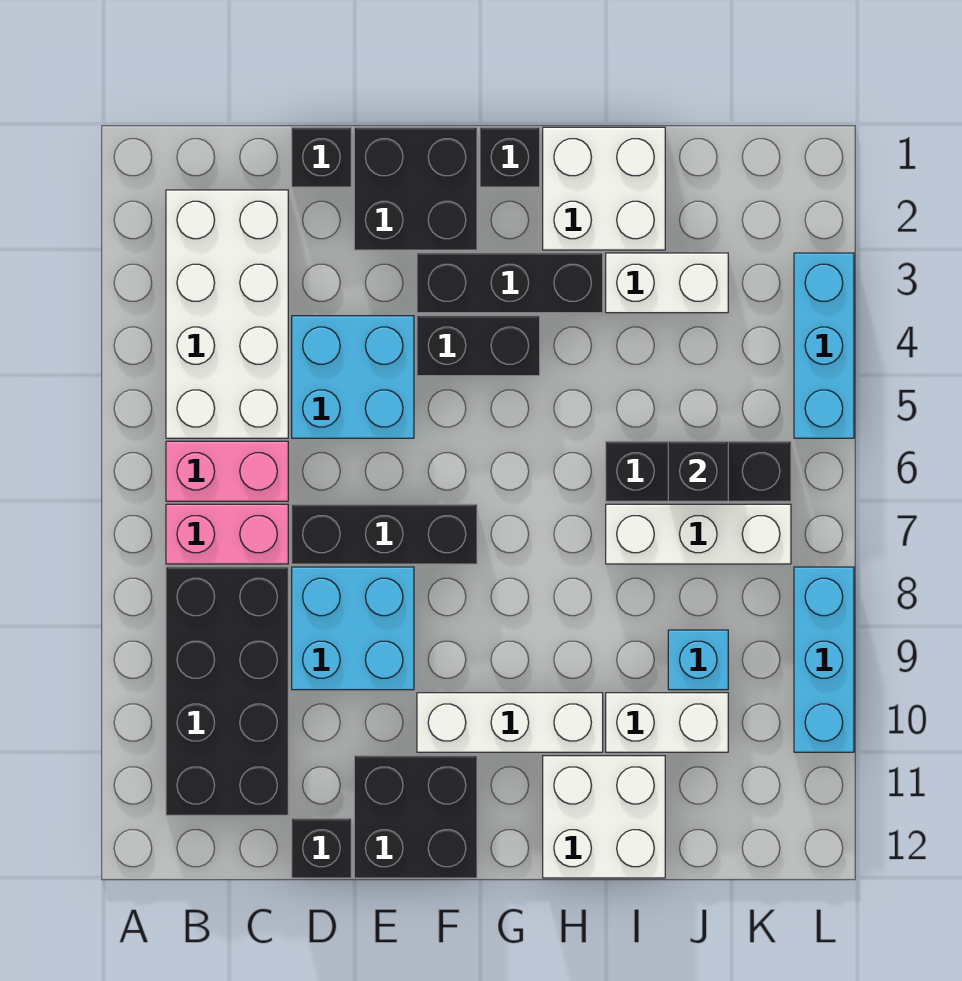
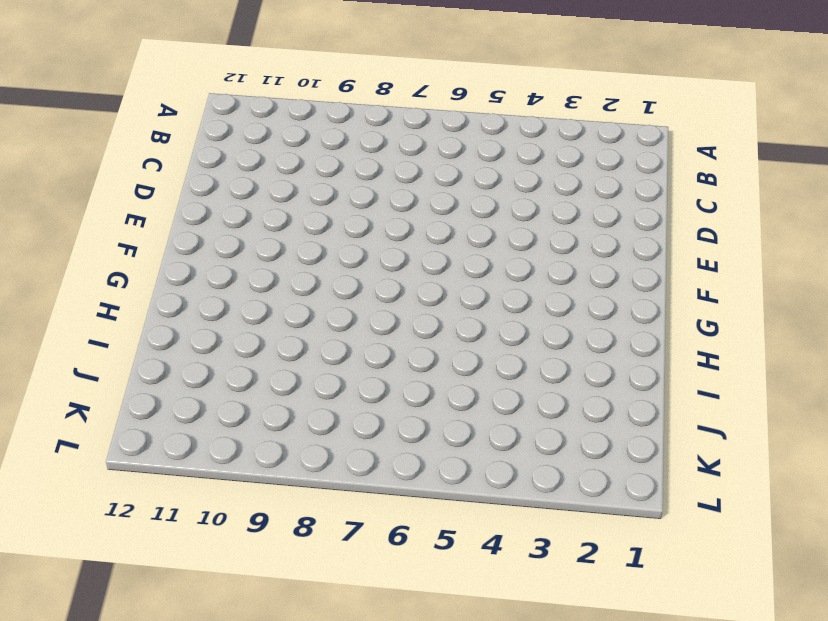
none -> white brick B2:C5 level 1
none -> pink brick B6:C6 level 1
none -> pink brick B7:C7 level 1

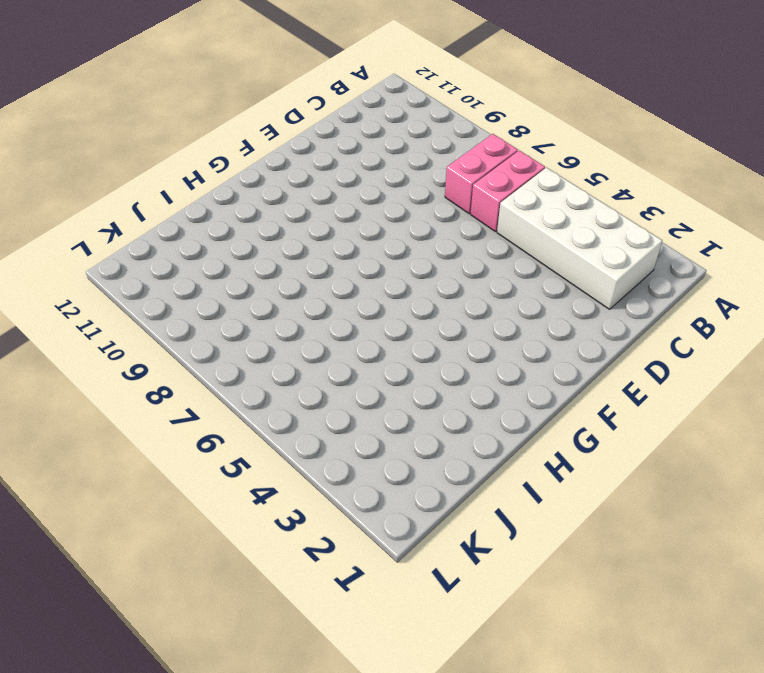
none -> black brick B8:C11 level 1
none -> black brick D1 level 1
none -> cyan brick D4:E5 level 1

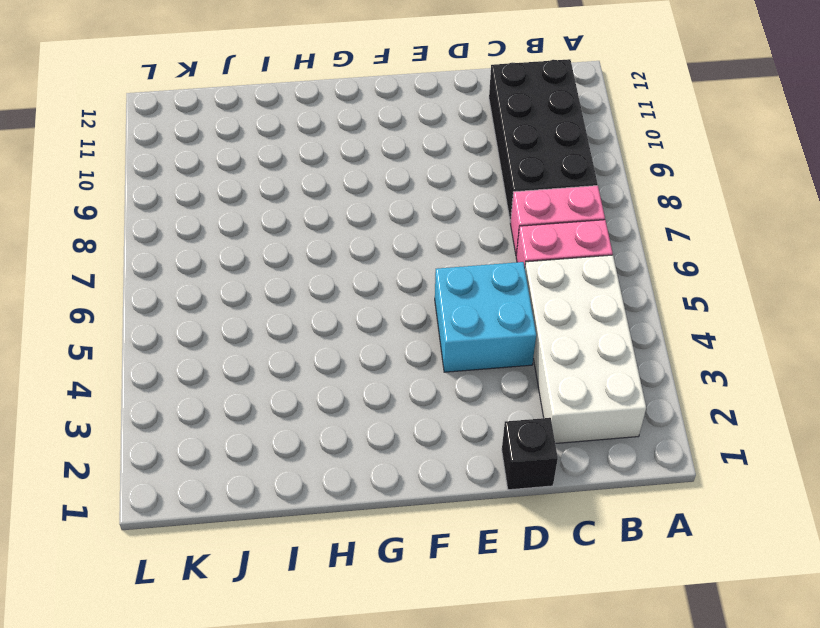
none -> black brick D7:F7 level 1
none -> cyan brick D8:E9 level 1
none -> black brick D12 level 1

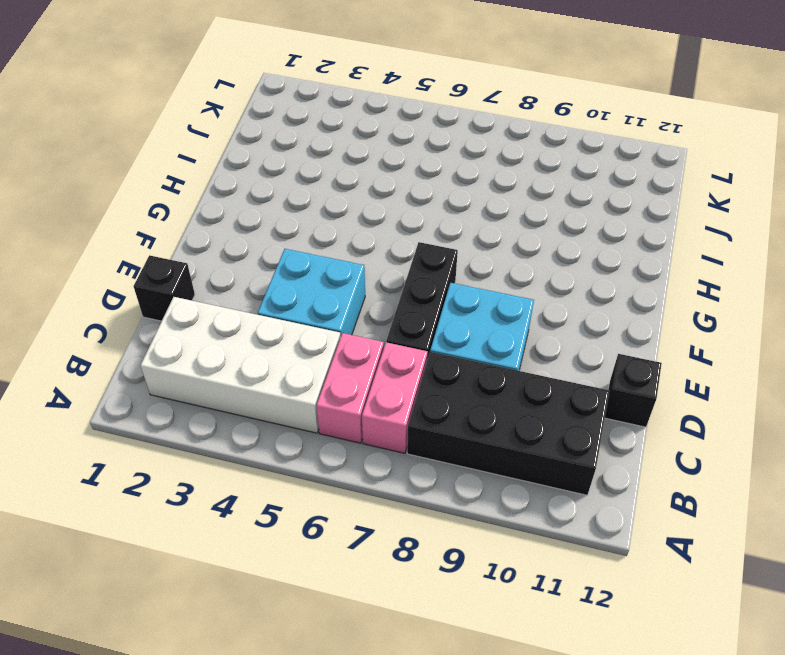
none -> black brick E1:F2 level 1
none -> black brick E11:F12 level 1
none -> black brick F3:H3 level 1

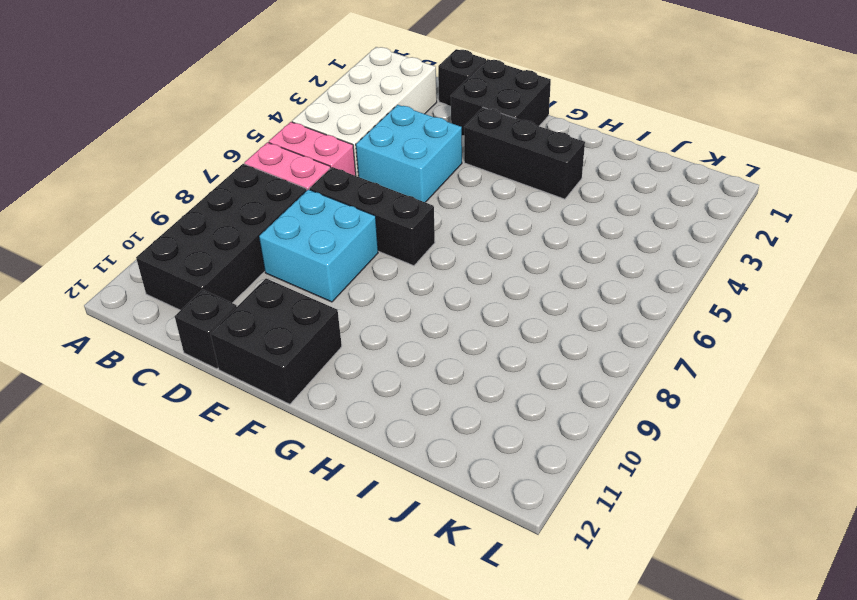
none -> black brick F4:G4 level 1
none -> white brick F10:H10 level 1
none -> black brick G1 level 1

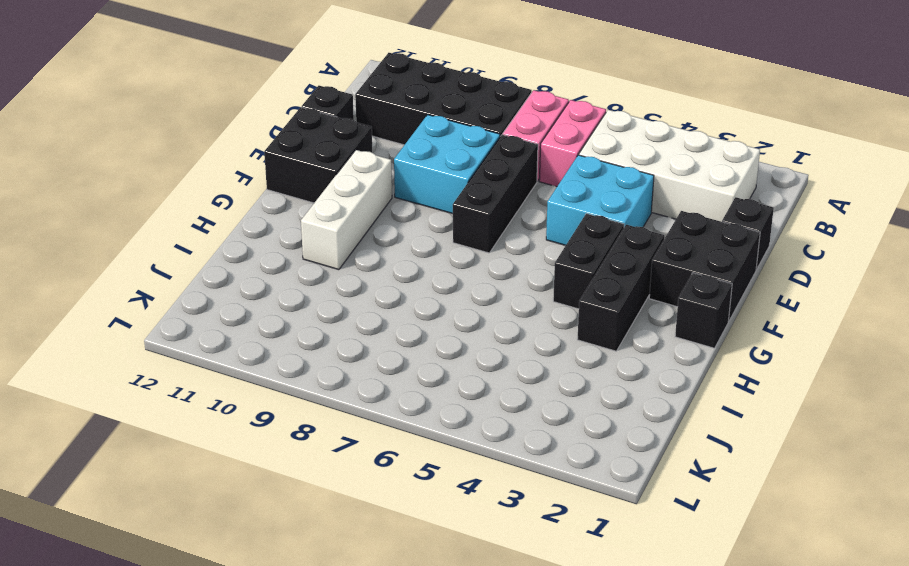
none -> white brick H1:I2 level 1
none -> white brick H11:I12 level 1
none -> white brick I3:J3 level 1

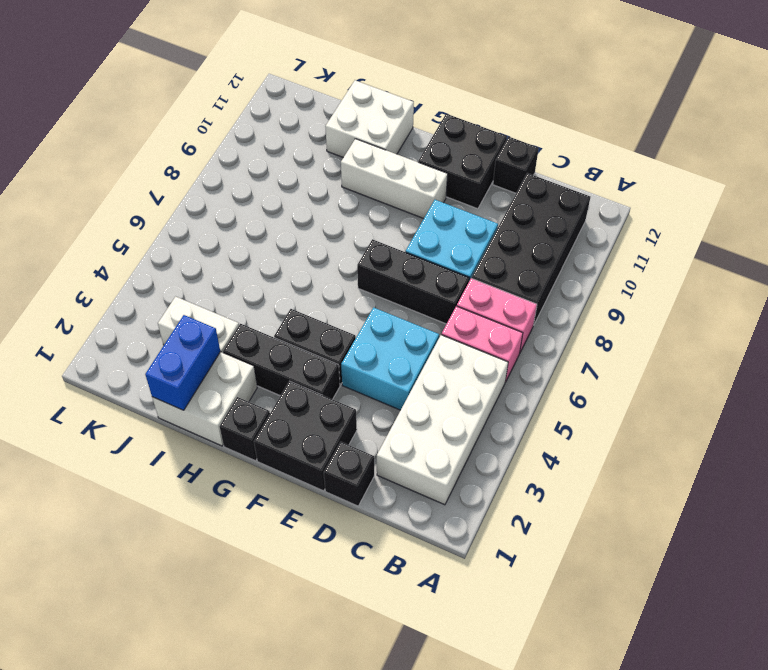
blue brick I1:I2 level 2 -> none
none -> black brick I6:K6 level 1
none -> white brick I7:K7 level 1
none -> white brick I10:J10 level 1

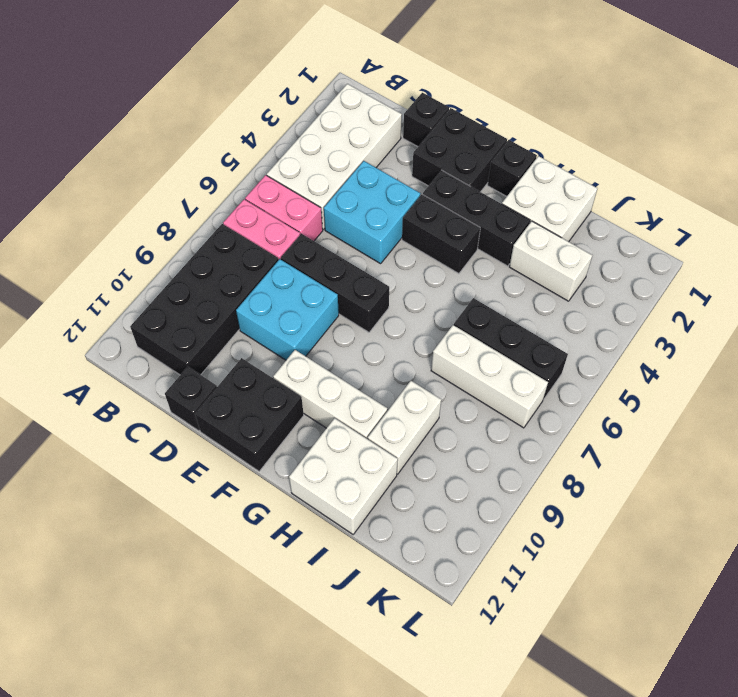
white brick I9:I10 level 1 -> white brick I10:J10 level 1
none -> cyan brick J9 level 1
none -> cyan brick L3:L5 level 1
none -> cyan brick L8:L10 level 1

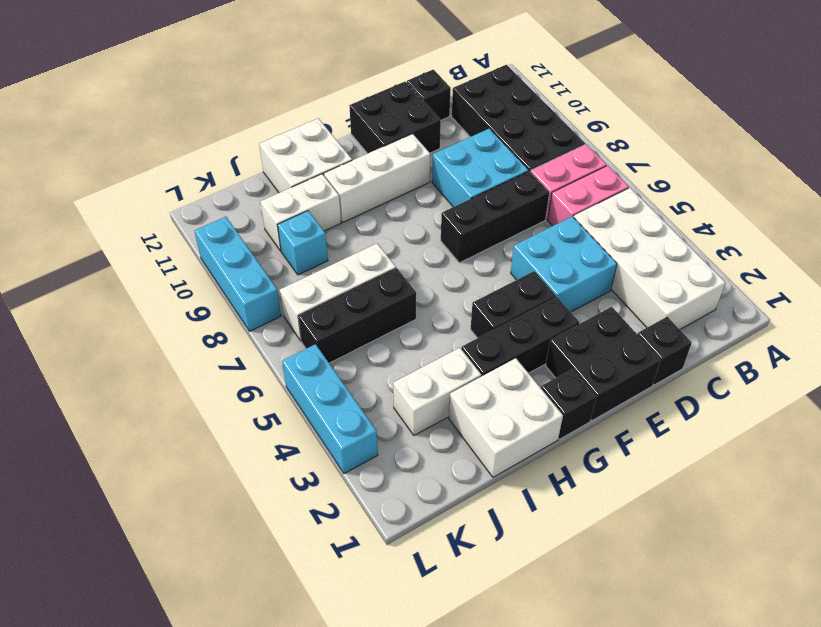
none -> black brick J6 level 2

